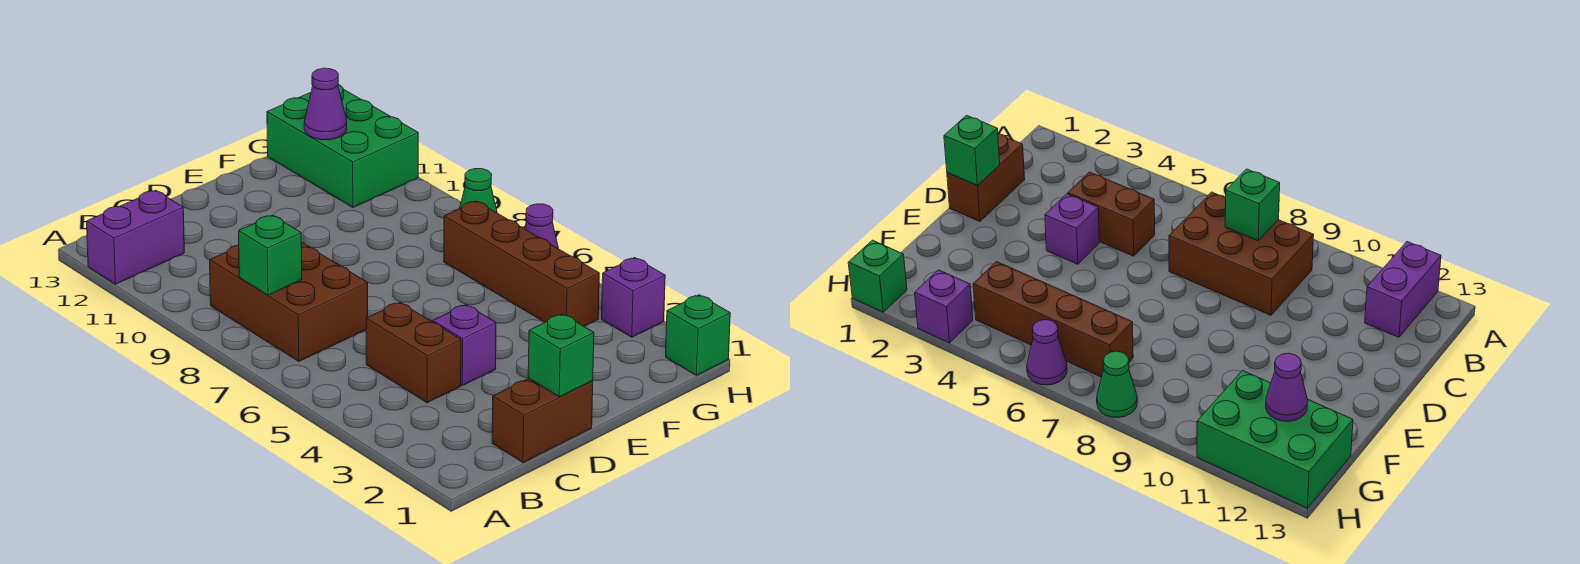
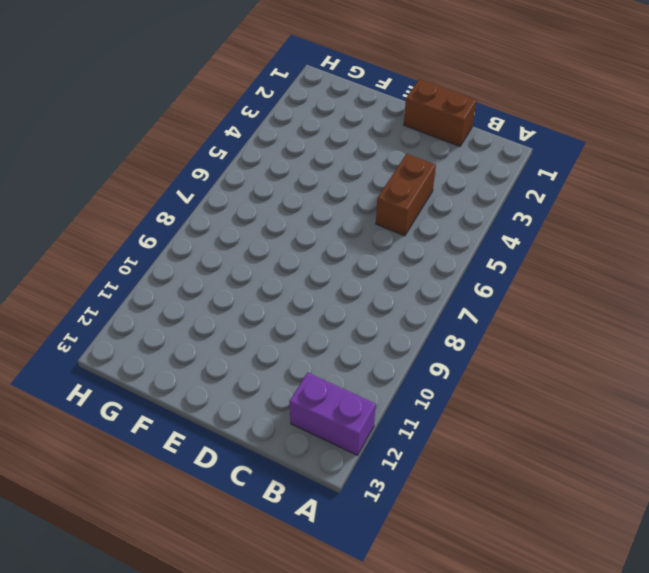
none -> brown brick B7:C9 level 1
none -> purple brick D4 level 1
none -> brown brick G4:G7 level 1

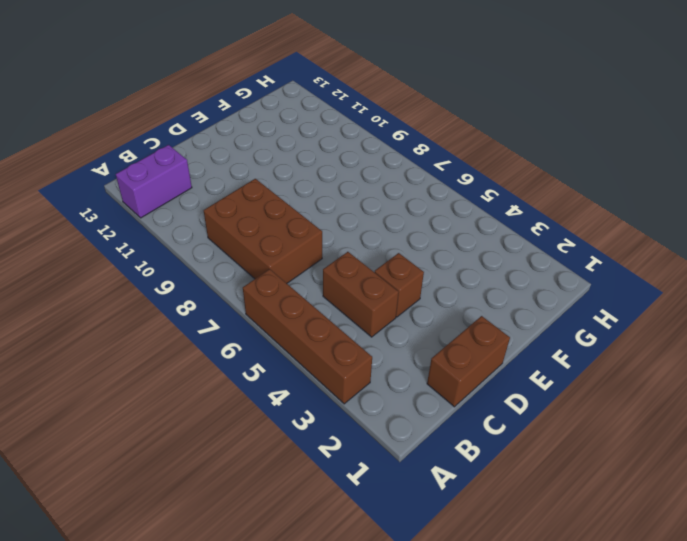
brown brick A3:A6 level 1 -> brown brick G4:G7 level 1
brown brick D4 level 1 -> purple brick D4 level 1
none -> green brick G11:H13 level 1
none -> green brick H1 level 1
none -> purple brick H3 level 1

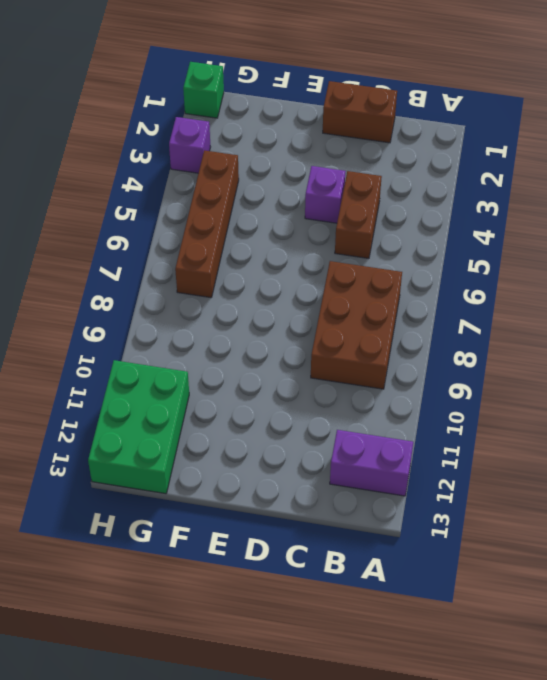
none -> purple cone H6 level 1
none -> green cone H8 level 1
none -> green brick B8 level 2

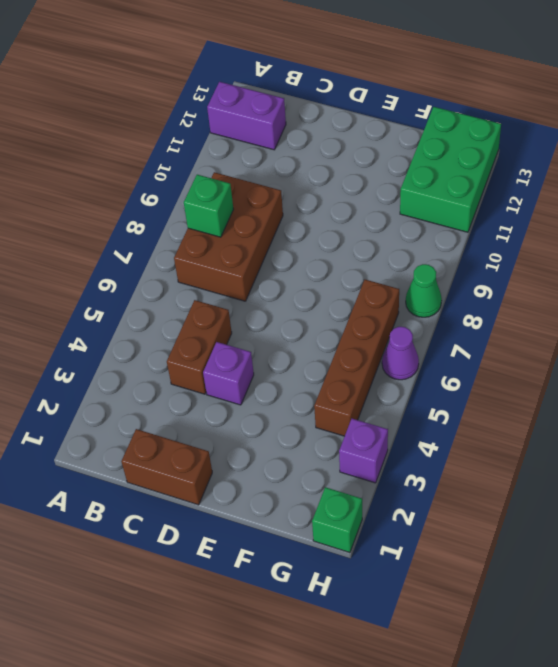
none -> green brick D1 level 2
none -> purple cone G12 level 2

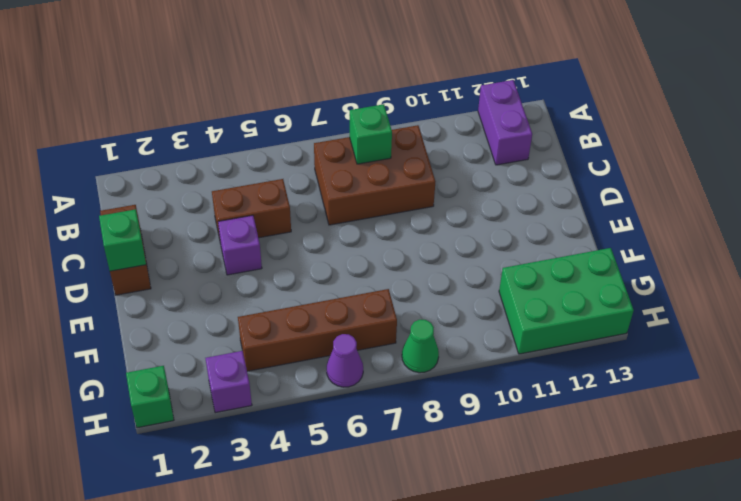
none -> purple cone G12 level 2

